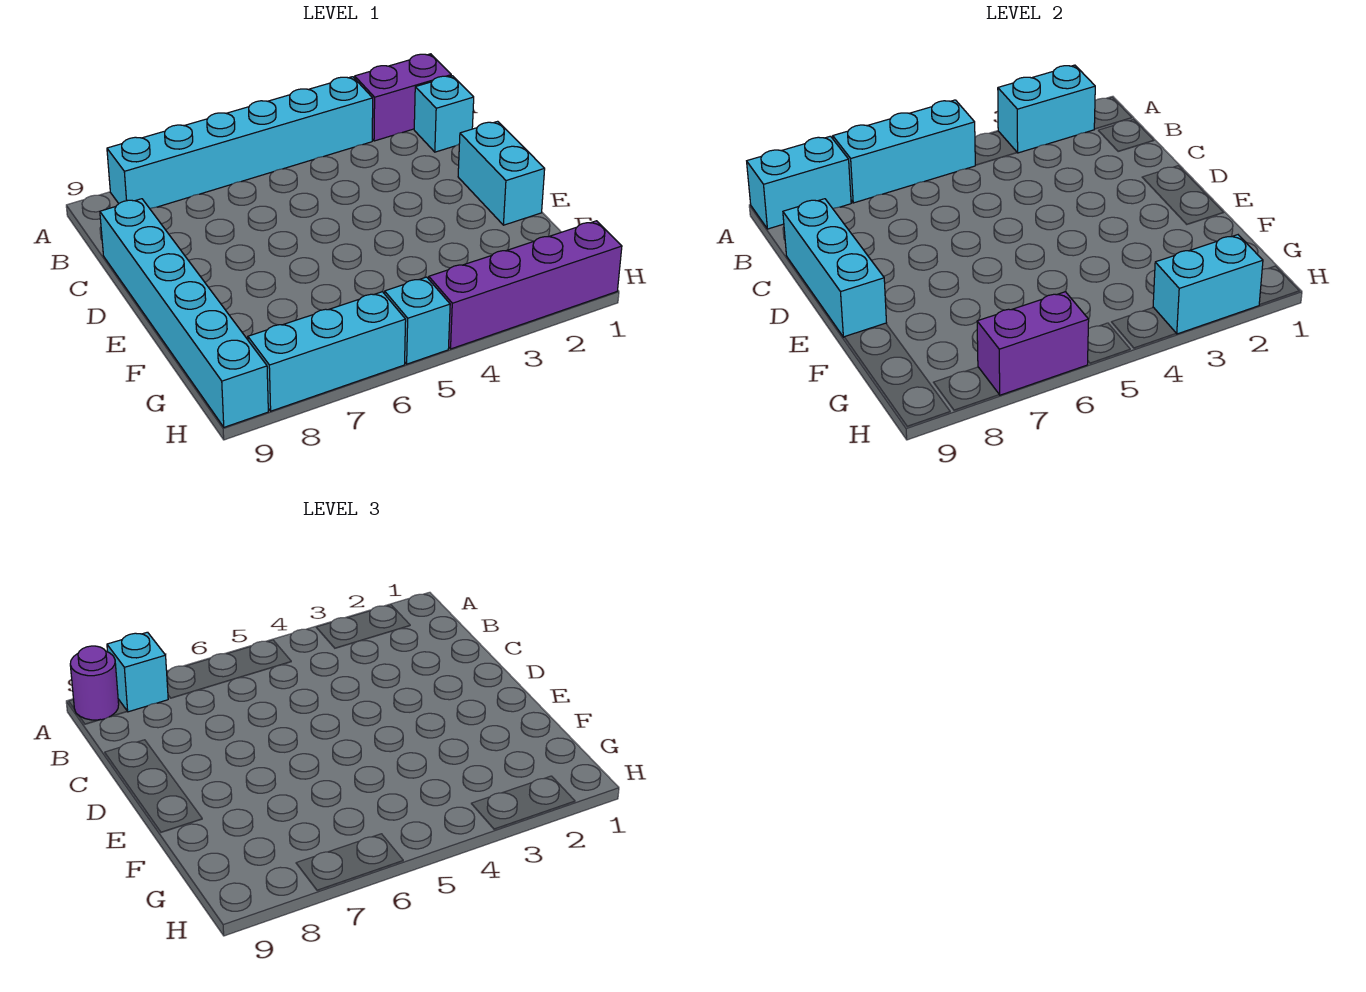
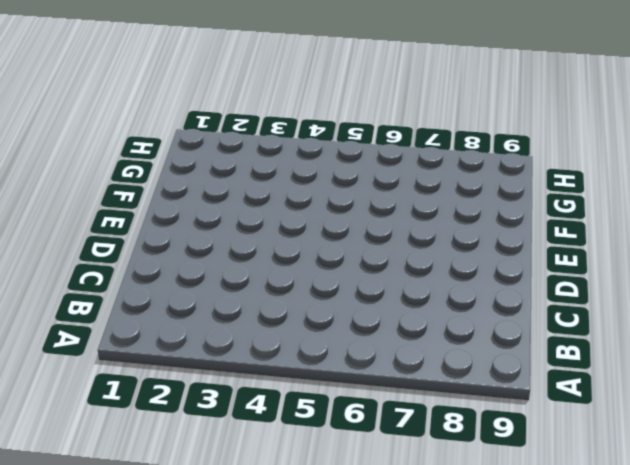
none -> purple brick A1:A2 level 1
none -> cyan brick A3:A8 level 1
none -> cyan brick B1 level 1

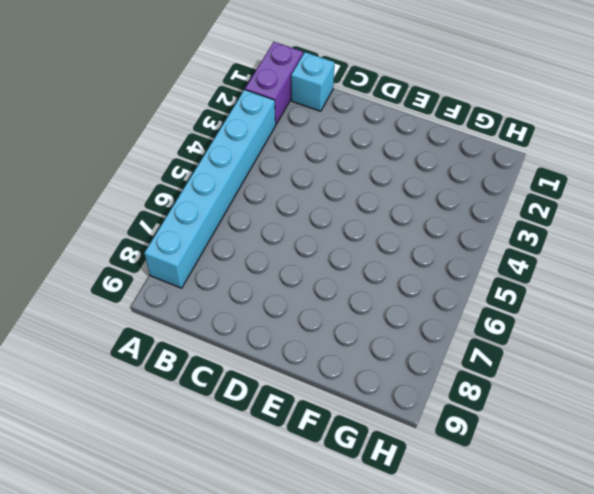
none -> cyan brick C9:H9 level 1
none -> cyan brick D1:E1 level 1
none -> purple brick H1:H4 level 1

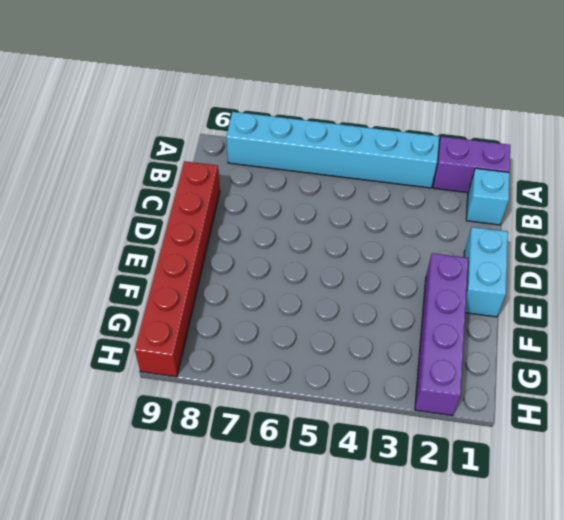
red brick C9:H9 level 1 -> cyan brick C9:H9 level 1
purple brick E2:H2 level 1 -> purple brick H1:H4 level 1
none -> cyan brick H5 level 1
none -> cyan brick H6:H8 level 1
none -> cyan brick A2:A3 level 2

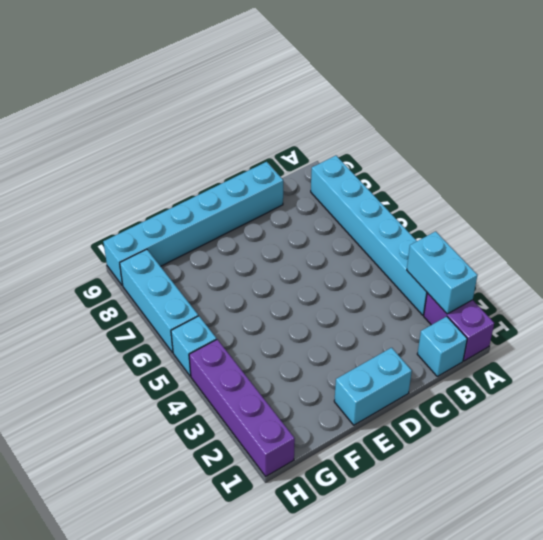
none -> cyan brick A5:A7 level 2
none -> cyan brick A8:A9 level 2
none -> cyan brick C9:E9 level 2

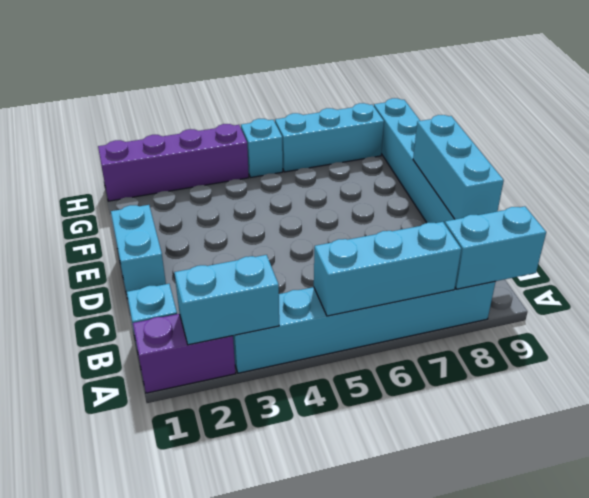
none -> cyan brick H2:H3 level 2
none -> purple brick H6:H7 level 2
none -> cyan brick A8 level 3

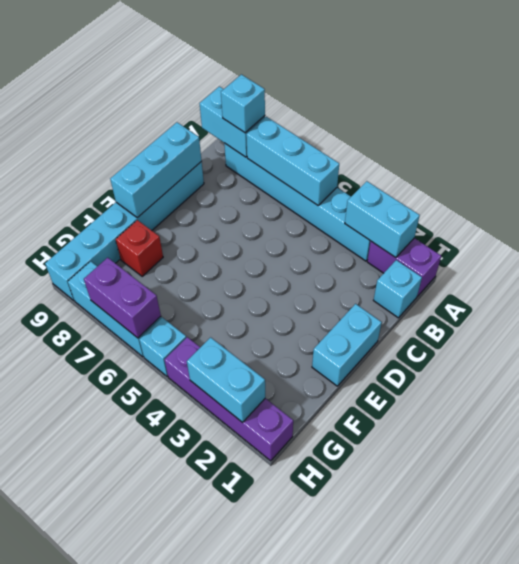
red brick F8 level 1 -> none
none -> purple round brick A9 level 3

